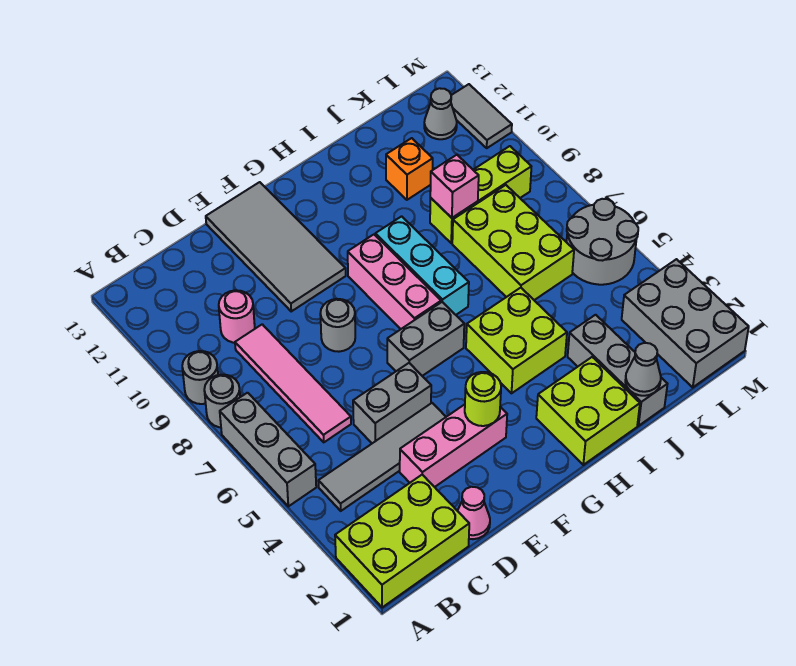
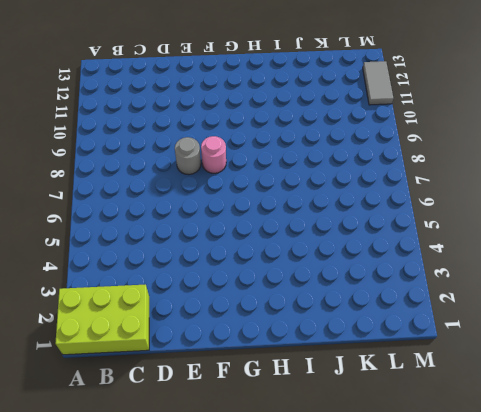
pink round brick F8 level 1 -> pink round brick C10 level 1
none -> grey brick A5:A7 level 1
none -> grey round brick A8 level 1
none -> grey round brick A9 level 1

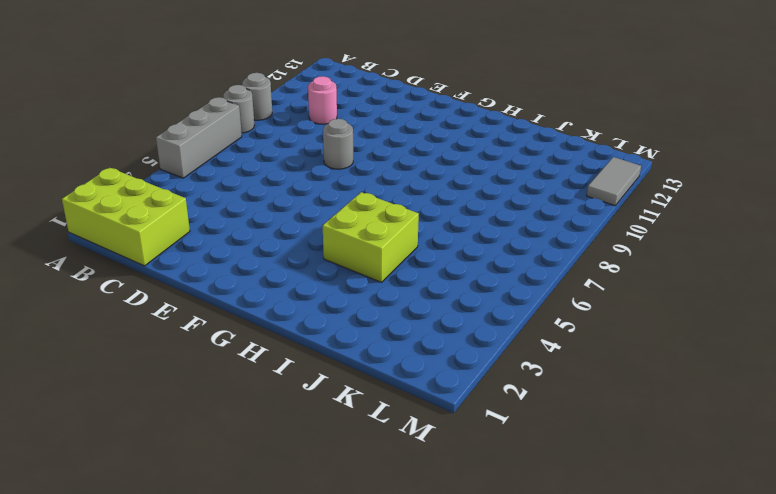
none -> grey tile B4:E4 level 1
none -> pink tile C6:C9 level 1
none -> pink cone D1 level 1

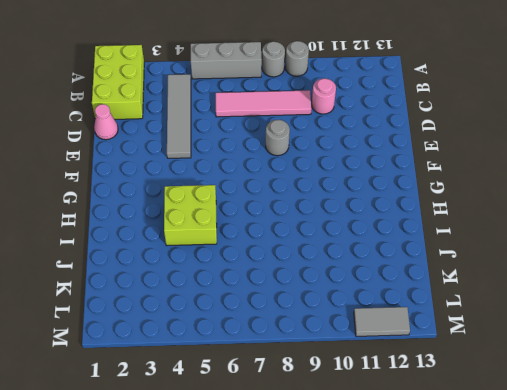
none -> pink brick D3:F3 level 1
none -> grey brick D5:E5 level 1
none -> grey tile E10:F13 level 1

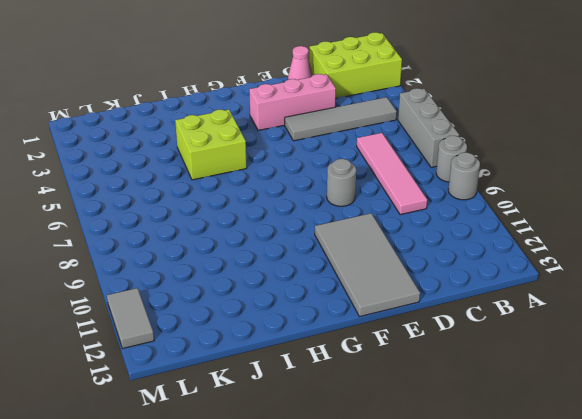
none -> pink round brick C10 level 1
none -> grey brick D5:E5 level 1
none -> grey brick F6:G6 level 1

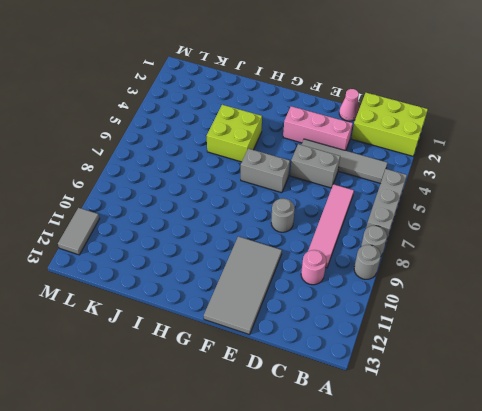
none -> pink brick G7:G9 level 1
none -> lime brick H1:I2 level 1
none -> cyan brick H7:H9 level 1

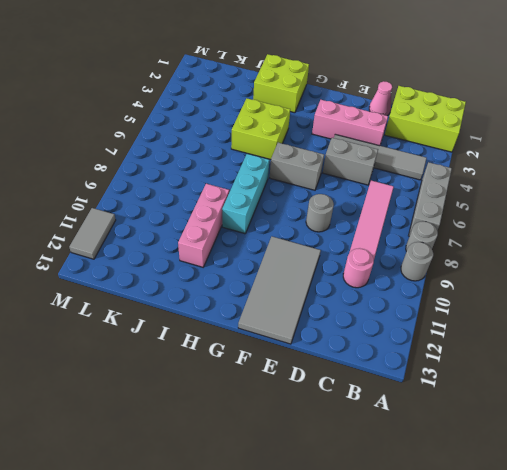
pink brick I9:I11 level 1 -> pink brick G7:G9 level 1
none -> grey brick J1:J3 level 1
none -> lime brick J6:K8 level 1
none -> lime brick J9:L9 level 1

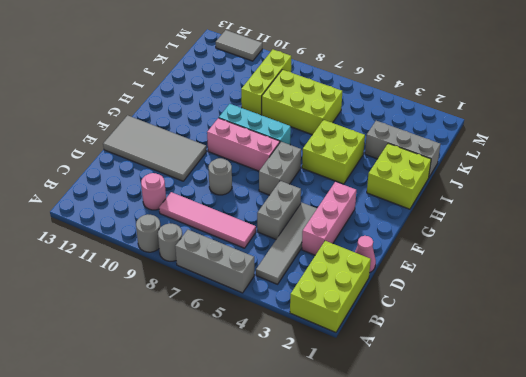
none -> orange brick J11 level 1
none -> grey brick L1:M3 level 1
none -> grey round brick L5:M6 level 1

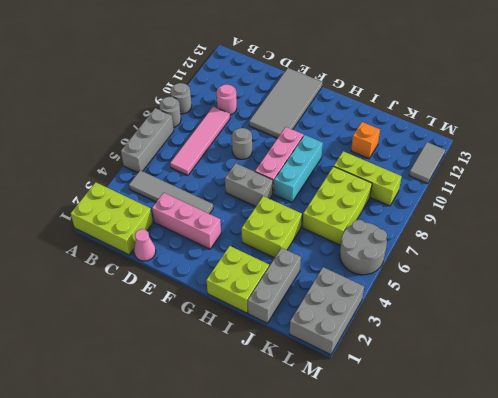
none -> grey brick D5:E5 level 1
none -> grey cone L12 level 1
none -> lime round brick F3 level 2

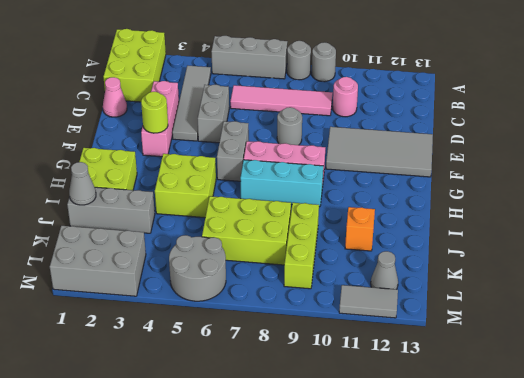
none -> pink brick J9 level 2

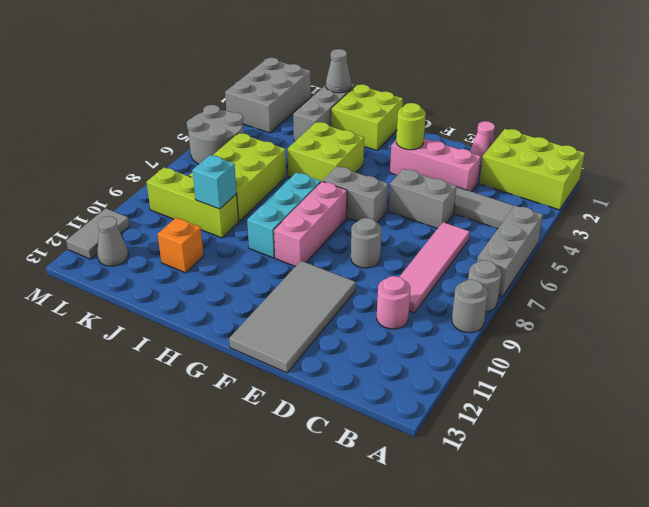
cyan brick J9 level 2 -> pink brick J9 level 2

